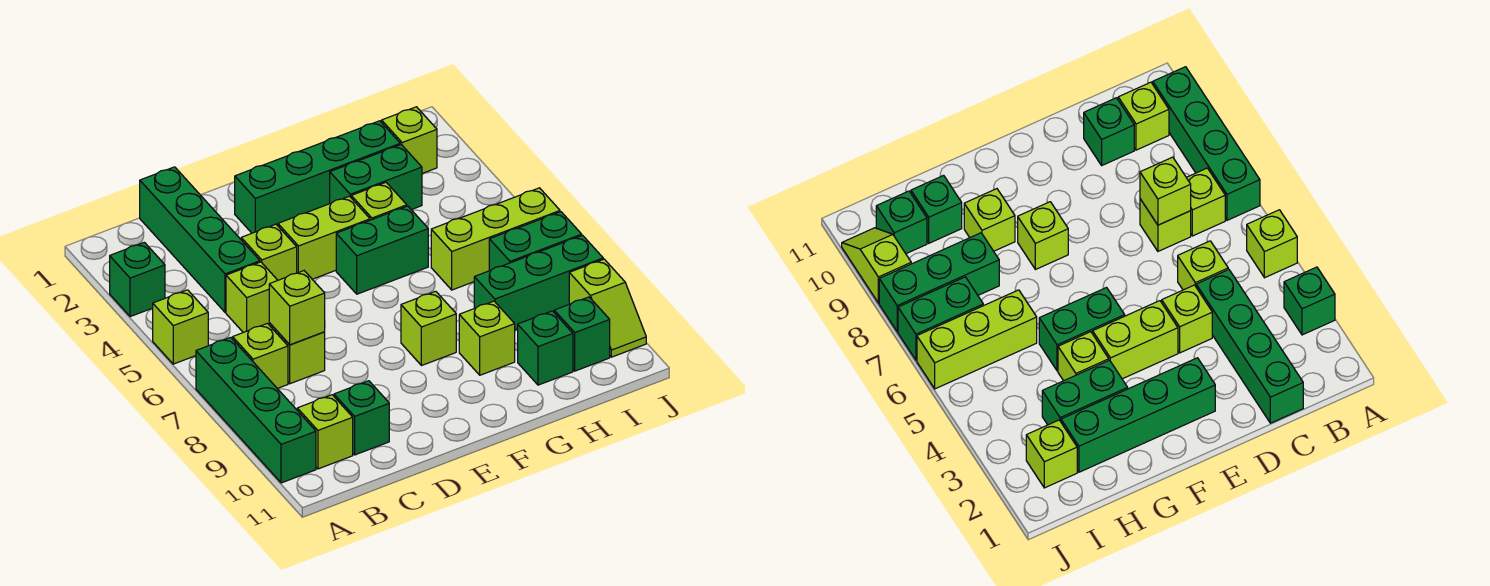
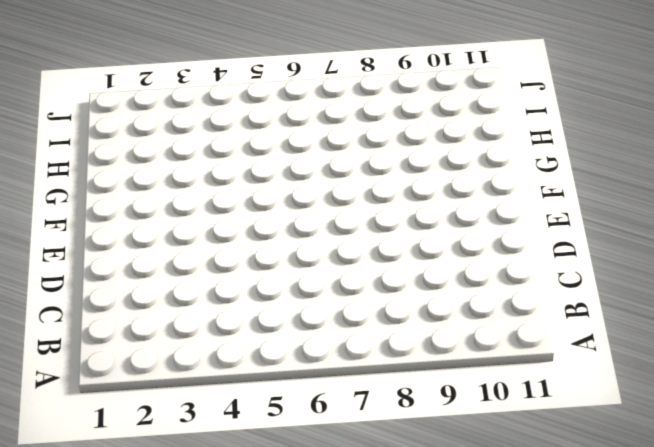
none -> green brick A3 level 1
none -> lime brick A5 level 1
none -> green brick A7:A10 level 1

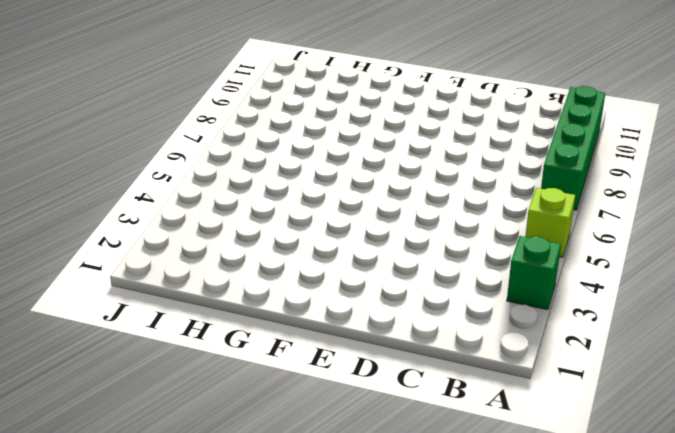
none -> lime brick B7 level 1
none -> lime brick B10 level 1
none -> green brick C1:C4 level 1

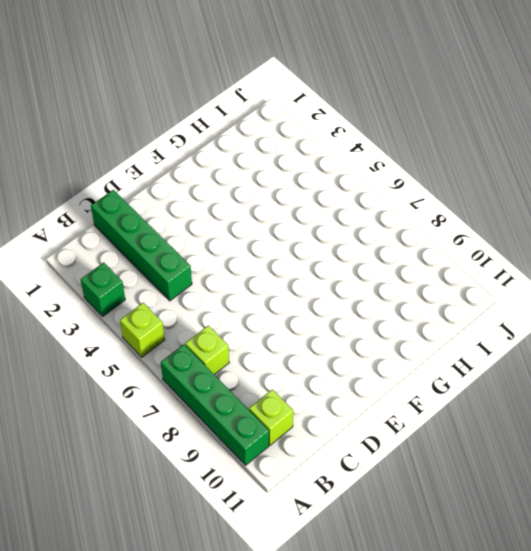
none -> lime brick C5 level 1
none -> lime brick C7 level 1
none -> green brick C10 level 1

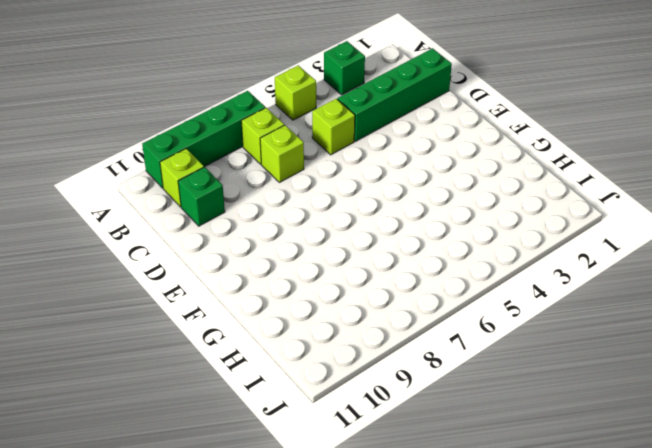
none -> lime brick D4 level 1
none -> green brick E2:H2 level 1
none -> lime brick E4:F4 level 1

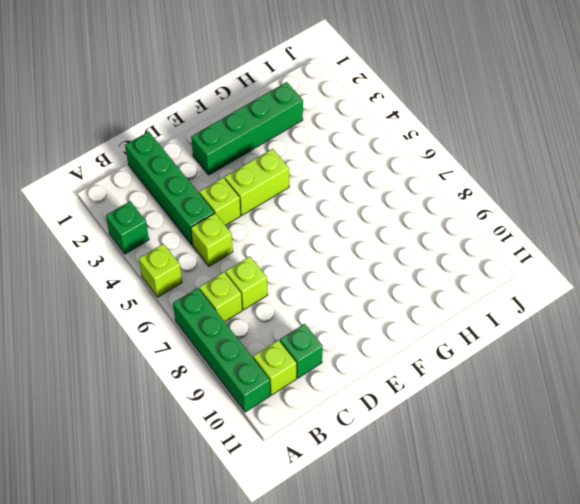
none -> green brick F5:G5 level 1
none -> lime brick F8 level 1
none -> green brick G3:H3 level 1

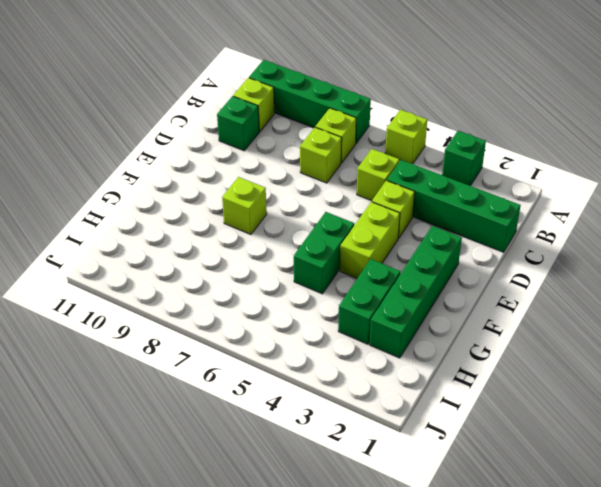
none -> lime brick G4 level 1
none -> lime brick G9 level 1
none -> lime brick H6:J6 level 1

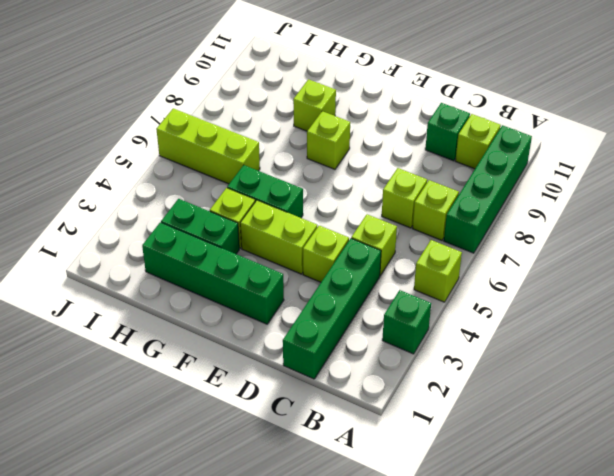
none -> green brick H8:J8 level 1
none -> green brick H10 level 1
none -> lime brick I2 level 1

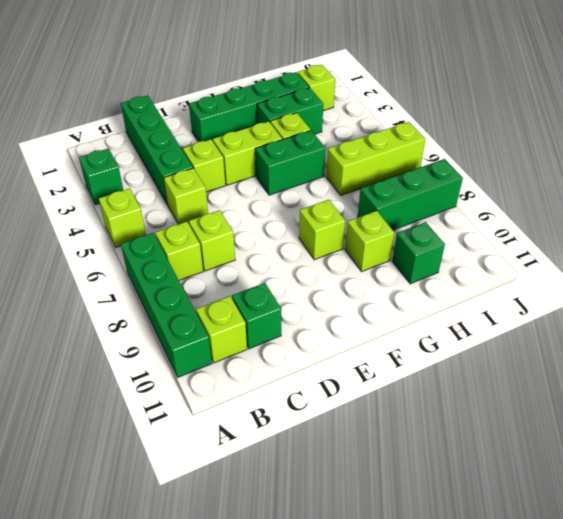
none -> green brick I7:J7 level 1
none -> green brick I10 level 1
none -> lime slope J9:J10 level 1 top 9

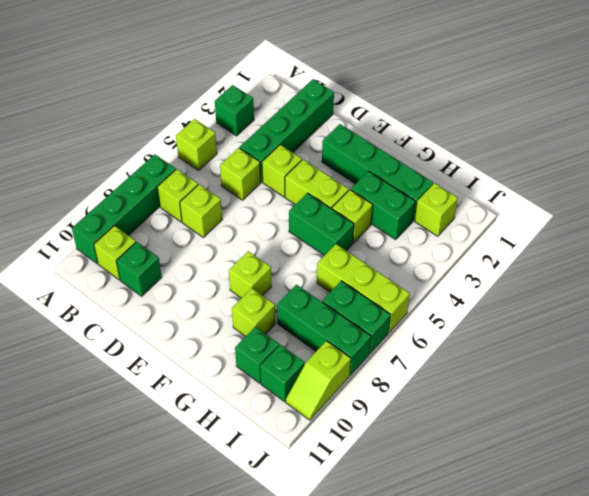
none -> lime brick C7 level 2

